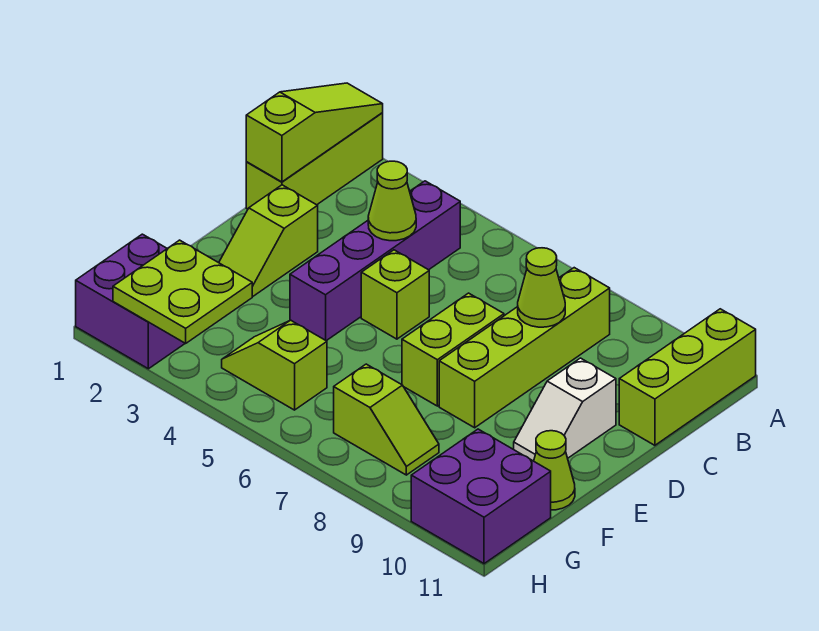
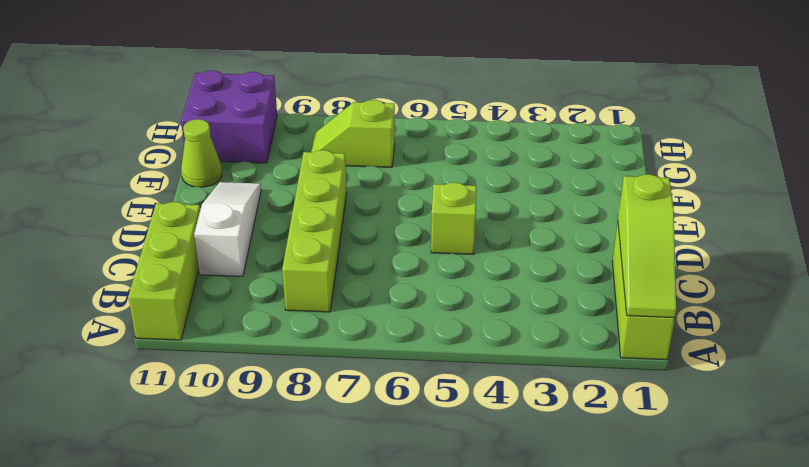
white slope C10:E10 level 1 top C -> white slope D10:E10 level 1 top D
none -> purple brick B4:E4 level 1
none -> lime slope D2:E2 level 1 top D
none -> lime brick D7:E7 level 1

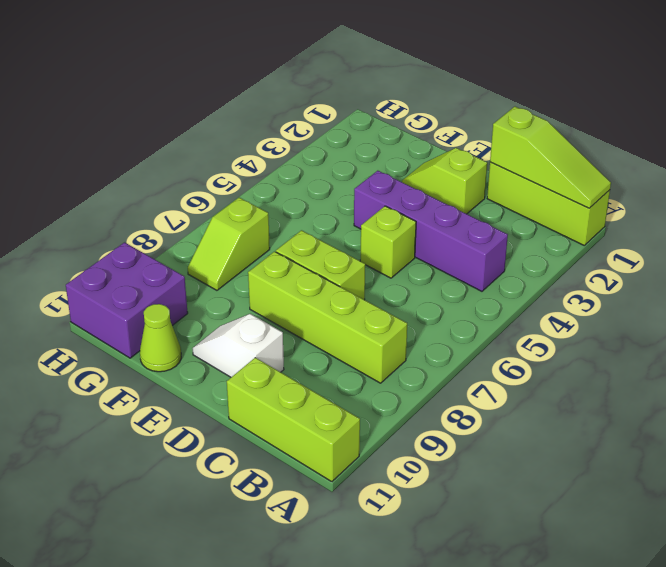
none -> purple brick G1:H2 level 1
none -> lime slope G4:G5 level 1 top 5
none -> lime cone C4 level 2

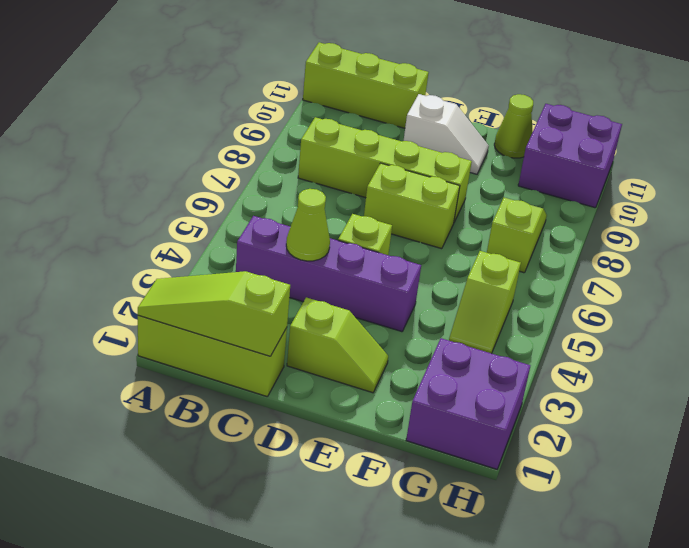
none -> lime cone C8 level 2
none -> lime plate G2:H3 level 2

